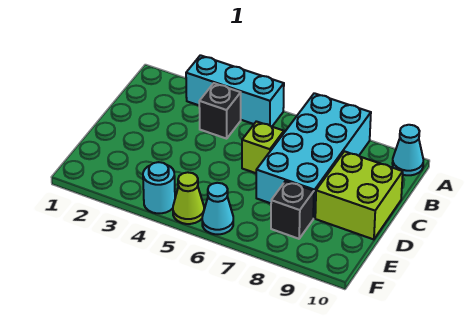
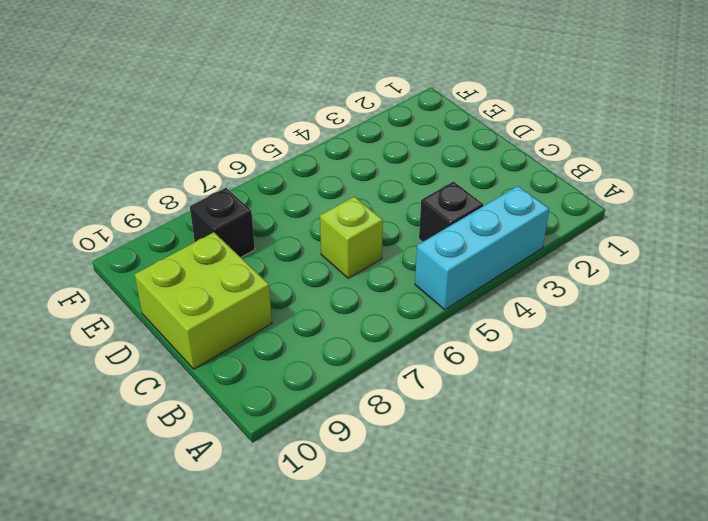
none -> cyan brick A7:D8 level 1
none -> cyan cone A10 level 1

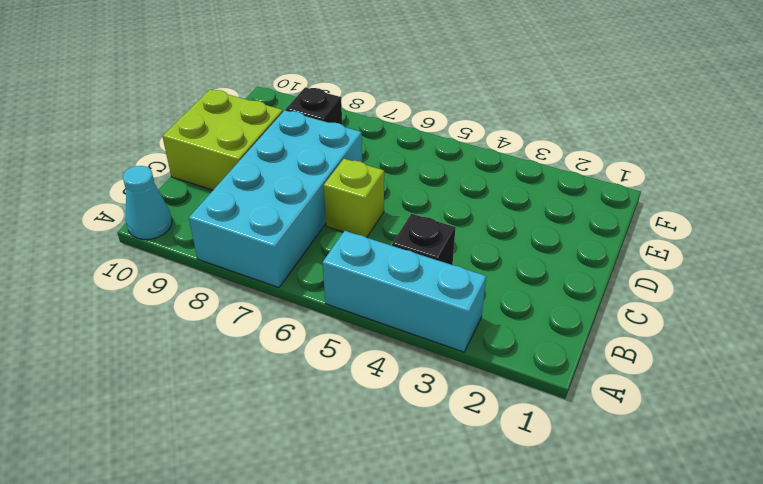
none -> cyan round brick F4 level 1
none -> lime cone F5 level 1

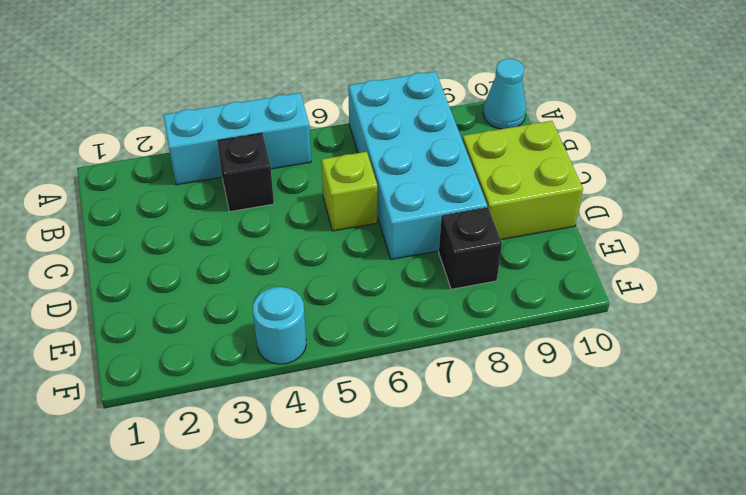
none -> lime cone F5 level 1
none -> cyan cone F6 level 1

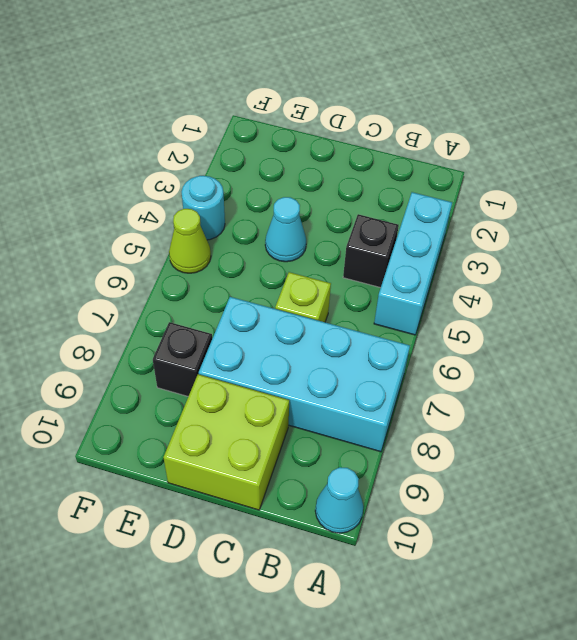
cyan cone D4 level 1 -> cyan cone F6 level 1

